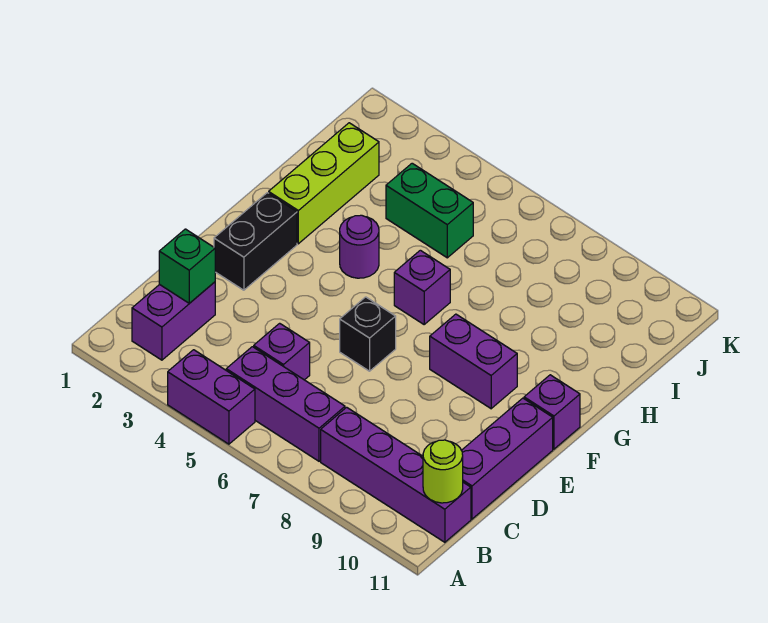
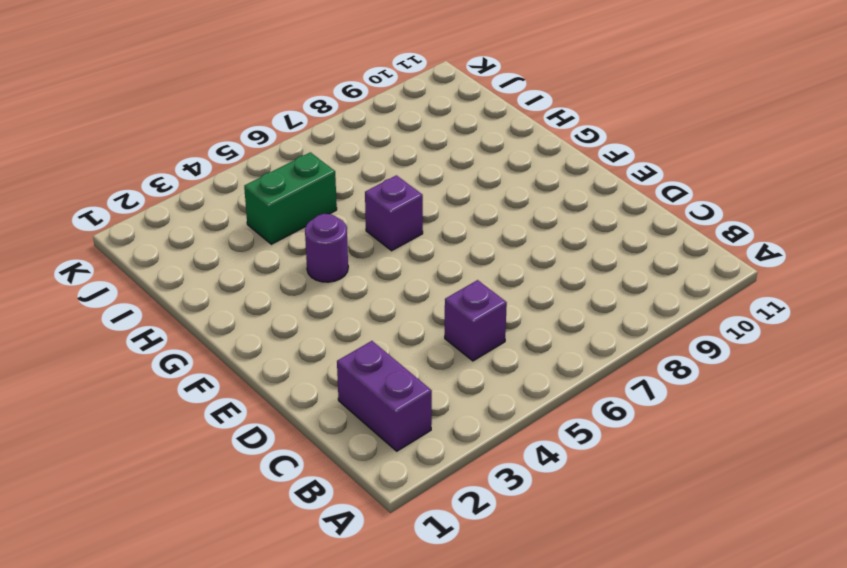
none -> purple brick A4:A5 level 1
none -> purple brick B5:B7 level 1
none -> purple brick B8:B11 level 1

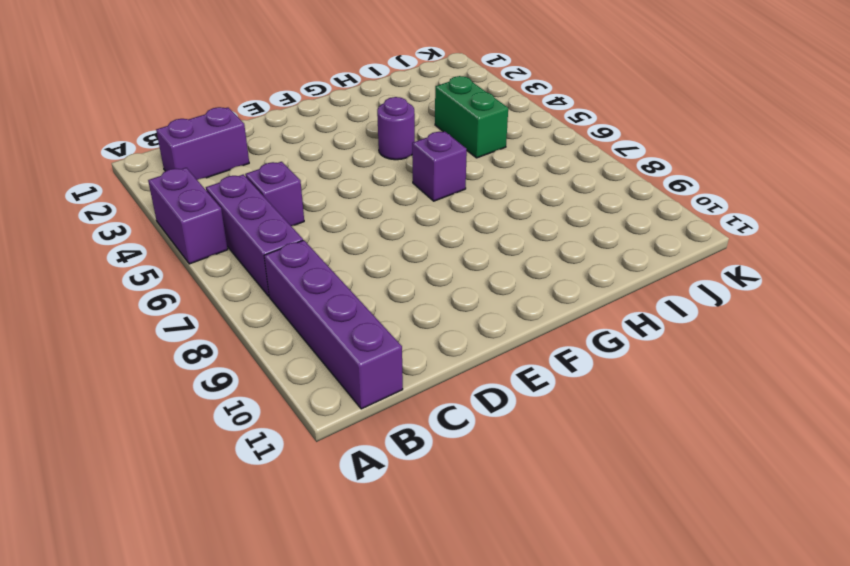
none -> purple brick C11:E11 level 1
none -> black brick E2:F2 level 1
none -> black brick E6 level 1

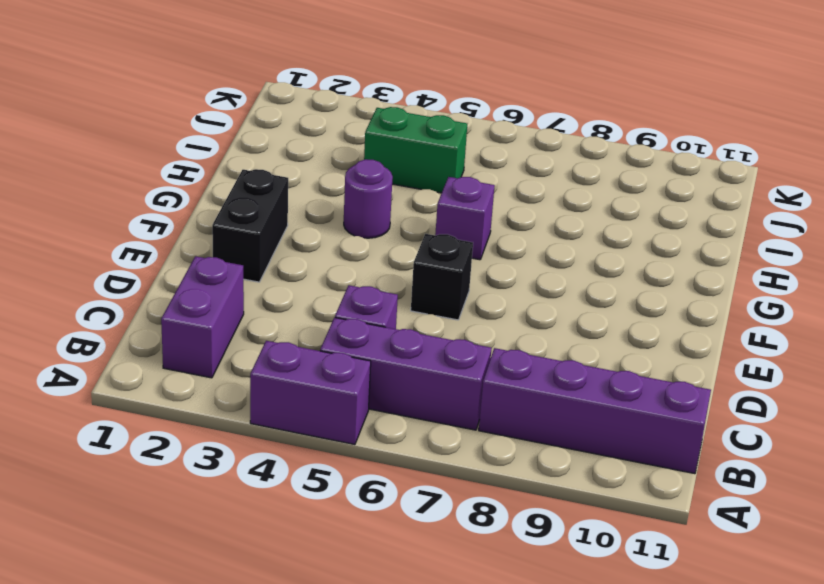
none -> purple brick C11:E11 level 1
none -> purple brick F8:F9 level 1
none -> purple brick F11 level 1

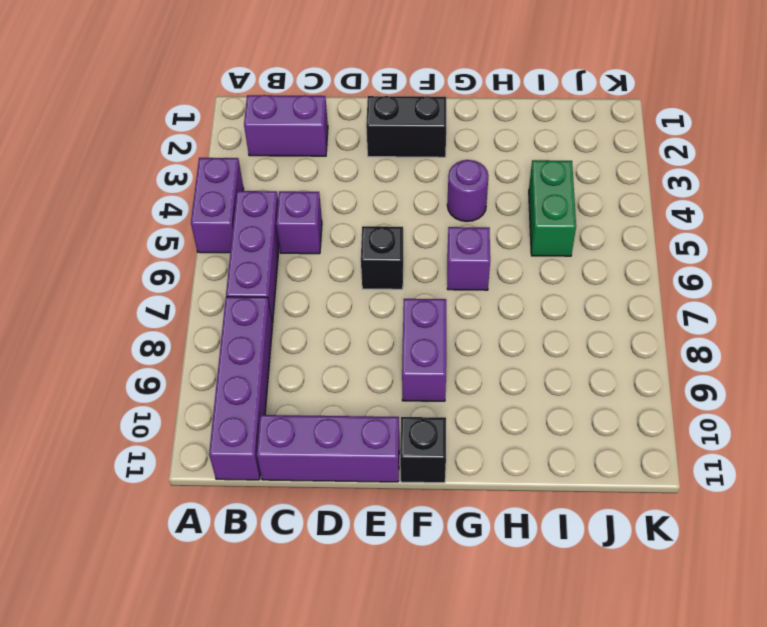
black brick F11 level 1 -> purple brick F11 level 1
none -> lime brick G2:I2 level 1
none -> lime round brick B11 level 2
none -> green brick C2 level 2

